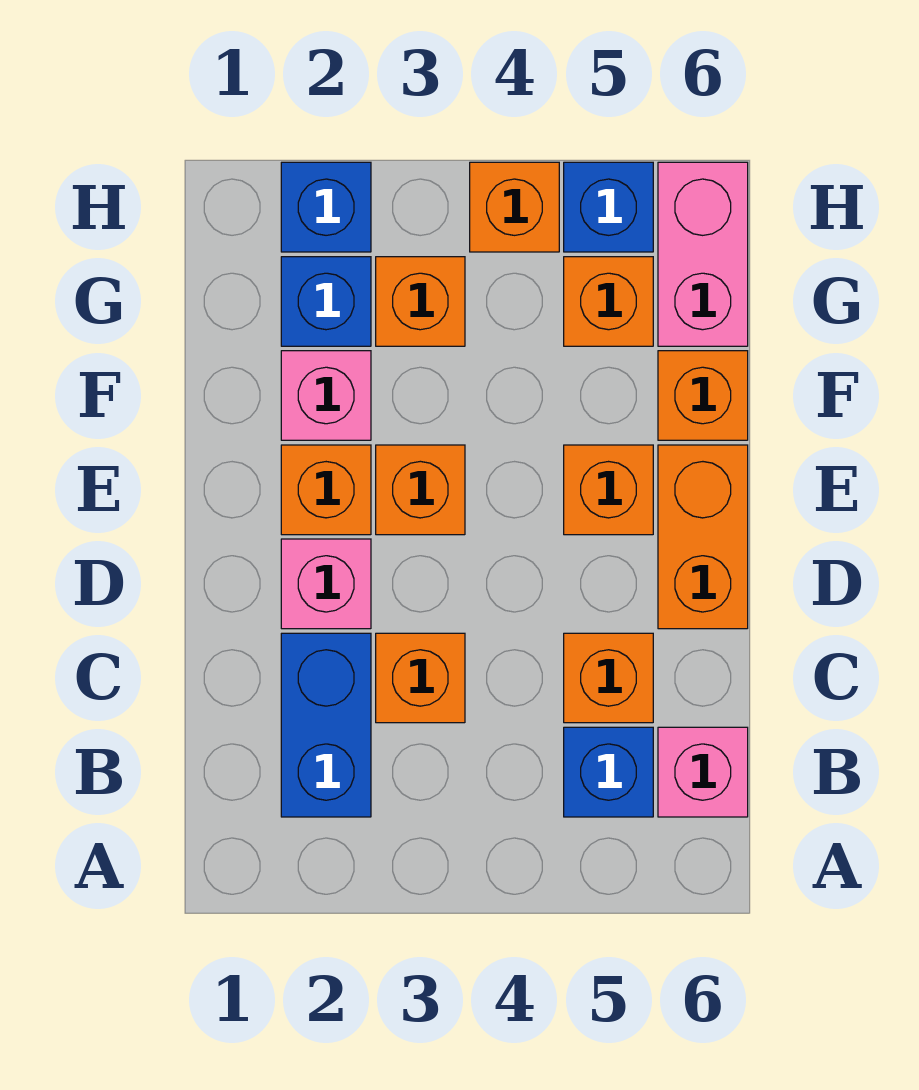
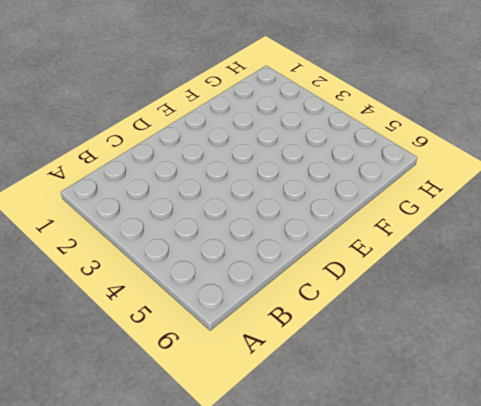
none -> blue brick B2:C2 level 1
none -> blue brick B5 level 1
none -> pink brick B6 level 1

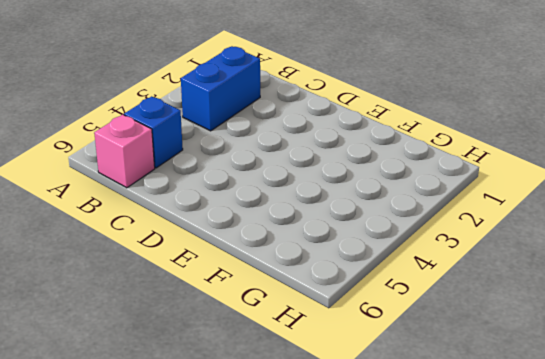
blue brick B2:B3 level 1 -> blue brick B2:C2 level 1
none -> orange brick C3 level 1
none -> orange brick C5 level 1
none -> pink brick D2 level 1

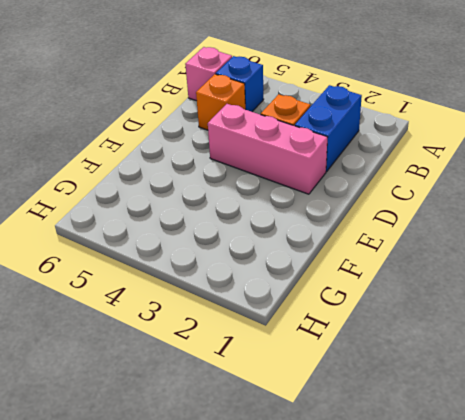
pink brick D2:D4 level 1 -> pink brick D2 level 1
none -> orange brick D6:E6 level 1
none -> orange brick E2 level 1
none -> orange brick E3 level 1

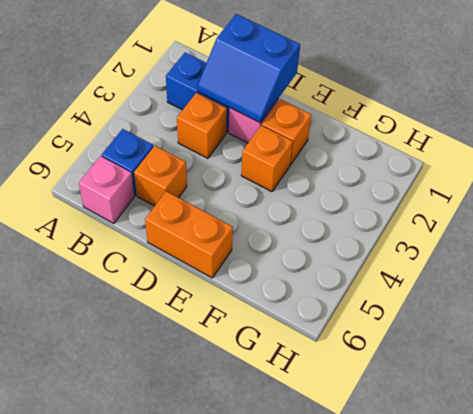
blue slope C1:D2 level 2 top 1 -> none
none -> orange brick E5 level 1
none -> pink brick F2 level 1
none -> orange brick F6 level 1

